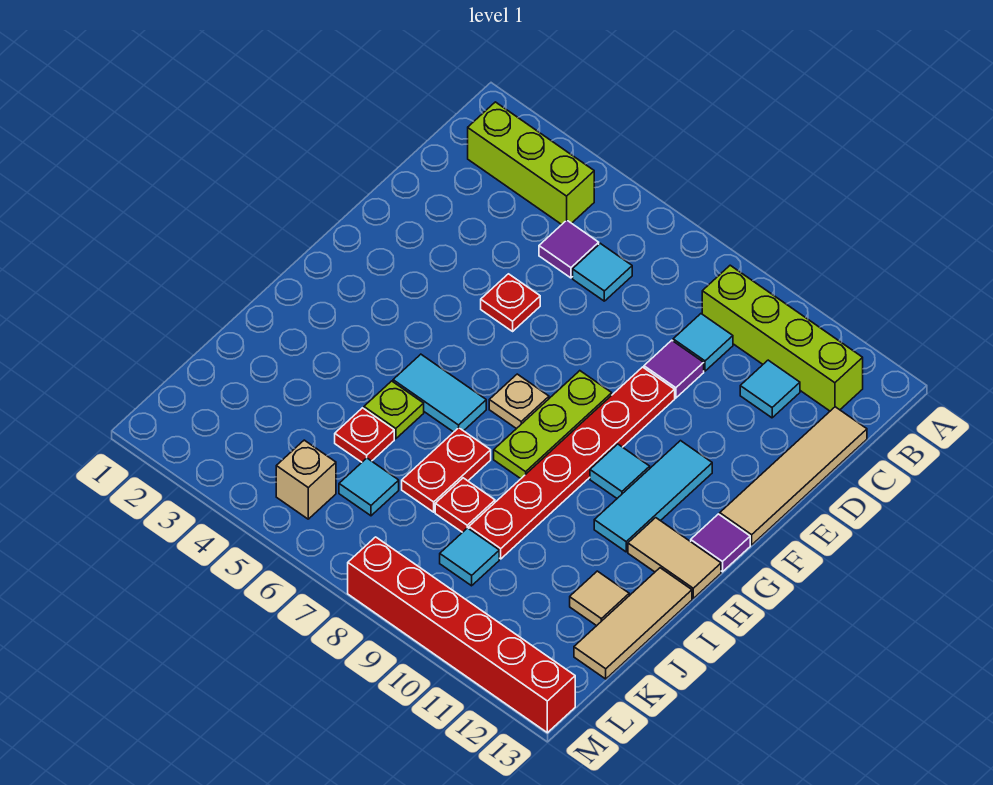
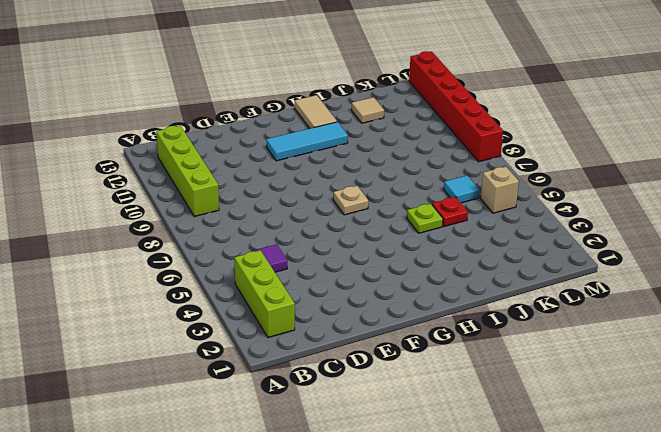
none -> cyan tile C6 level 1
none -> cyan tile C9 level 1
none -> cyan tile C11 level 1

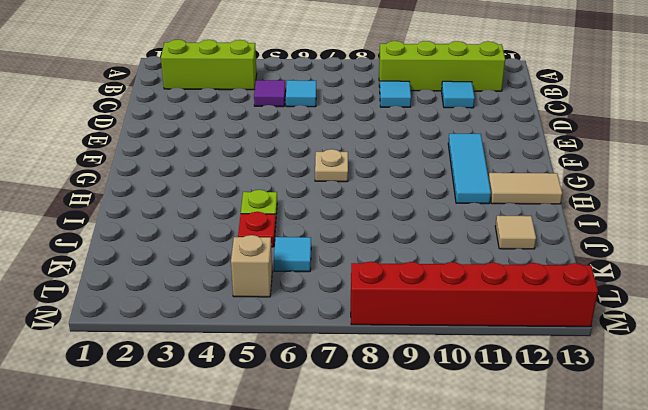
none -> tan tile C13:F13 level 1
none -> purple tile D9 level 1
none -> red plate E5 level 1

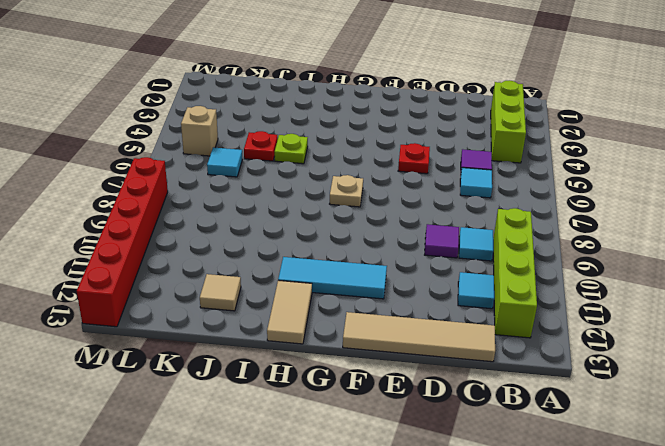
none -> red plate E9:J9 level 1
none -> lime plate F8:H8 level 1
none -> cyan tile G10 level 1

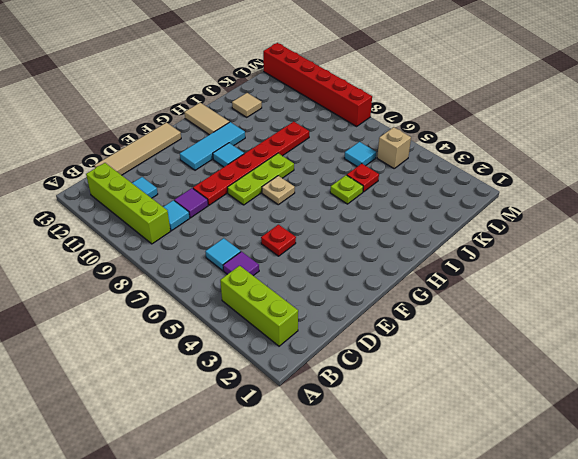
none -> purple tile G13 level 1
none -> cyan tile H5:H6 level 1
none -> red plate I7:J7 level 1

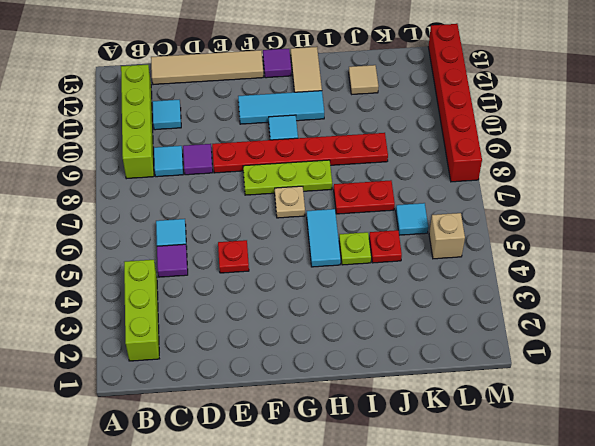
none -> tan tile I13:K13 level 1
none -> red plate J8 level 1
none -> cyan tile K9 level 1

